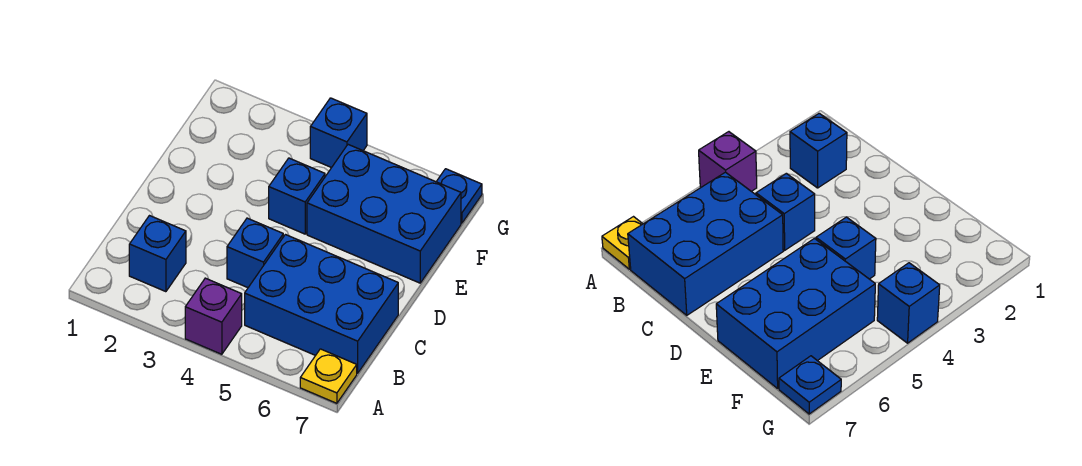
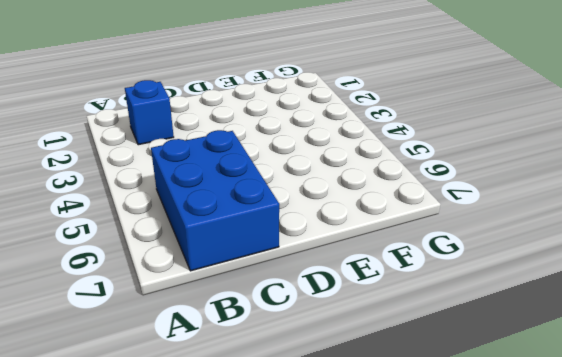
none -> purple brick A4 level 1
none -> yellow plate A7 level 1

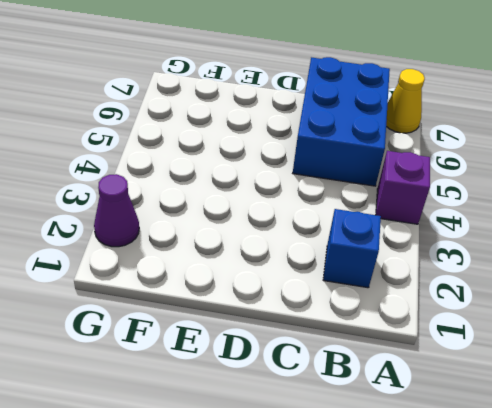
yellow cone A7 level 1 -> yellow plate A7 level 1
purple cone G2 level 1 -> none
none -> blue brick C4 level 1
none -> blue brick E4 level 1

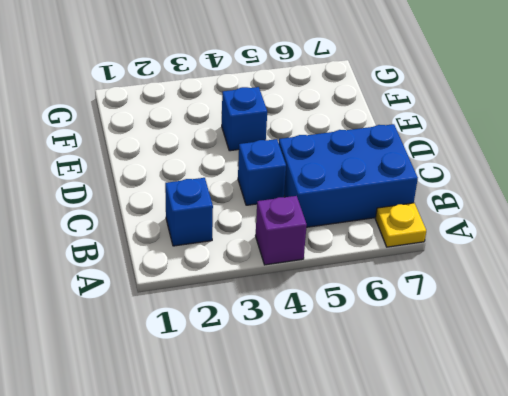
none -> blue brick E5:F7 level 1
none -> blue brick G4 level 1

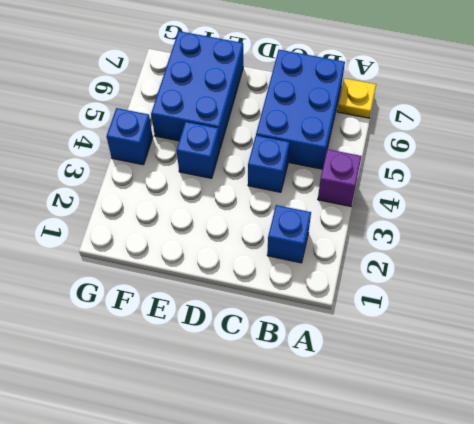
none -> blue plate G7 level 1

